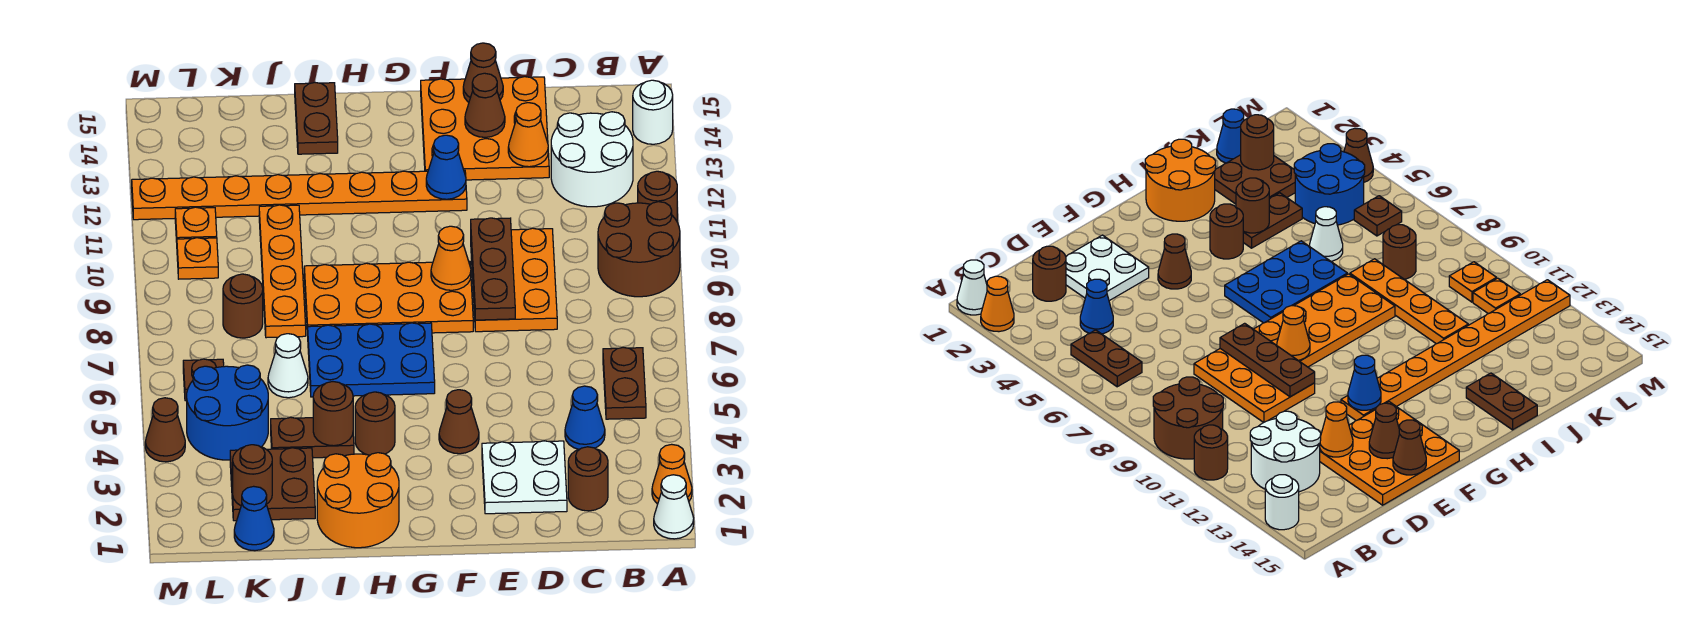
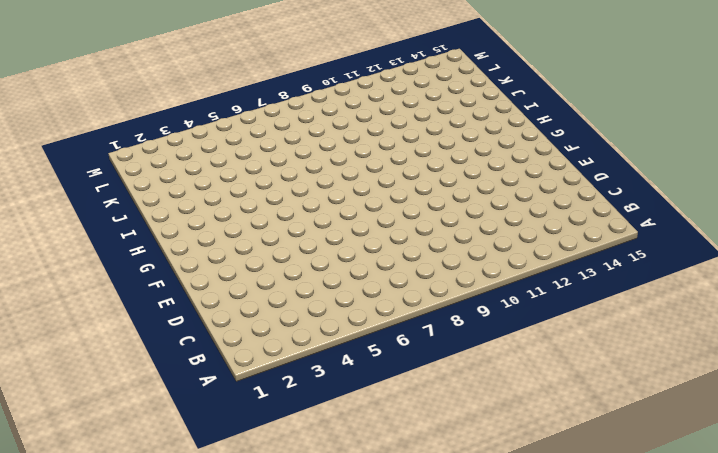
none -> white cone A1 level 1
none -> orange cone A2 level 1
none -> brown round brick A9:B10 level 1
none -> brown round brick A11 level 1

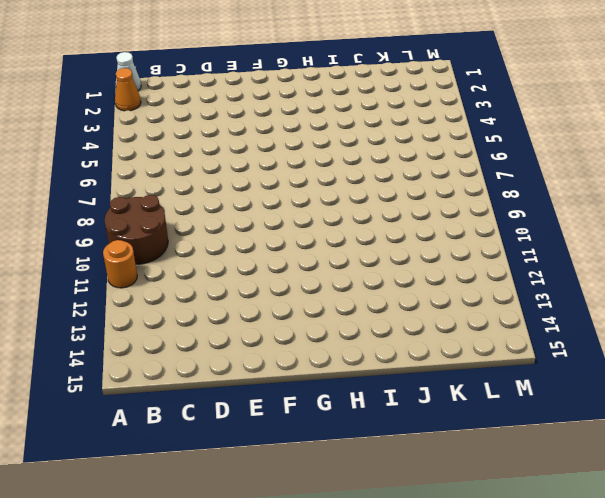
orange round brick A11 level 1 -> brown round brick A11 level 1
none -> white round brick A14 level 1
none -> brown plate B5:B6 level 1
none -> white round brick B12:C13 level 1
none -> brown round brick C2 level 1

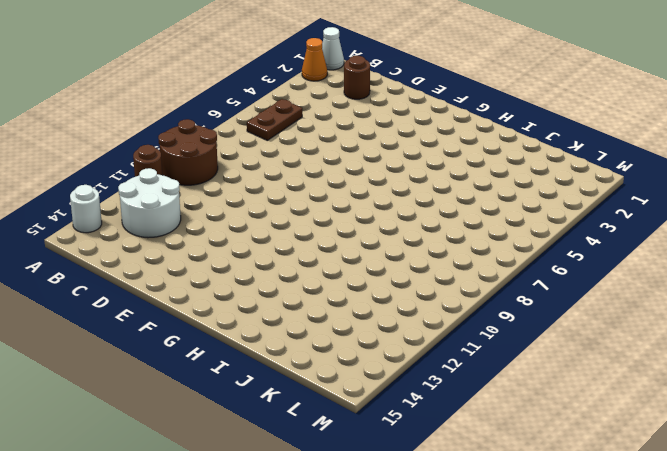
none -> blue cone C4 level 1
none -> white plate D2:E3 level 1
none -> orange plate D8:E10 level 1
none -> orange plate D13:F15 level 1

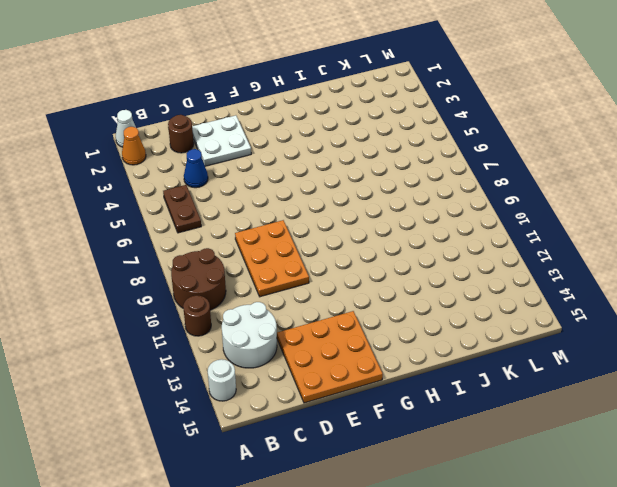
none -> brown cone F4 level 1
none -> orange plate F8:I9 level 1
none -> orange plate F12:M12 level 1
none -> blue plate G6:I7 level 1

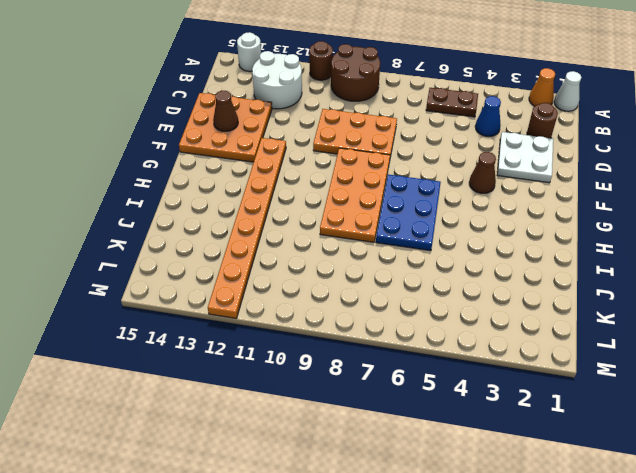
none -> orange round brick H1:I2 level 1
none -> brown round brick H4 level 1
none -> brown plate I4:J4 level 1
none -> brown plate I14:I15 level 1

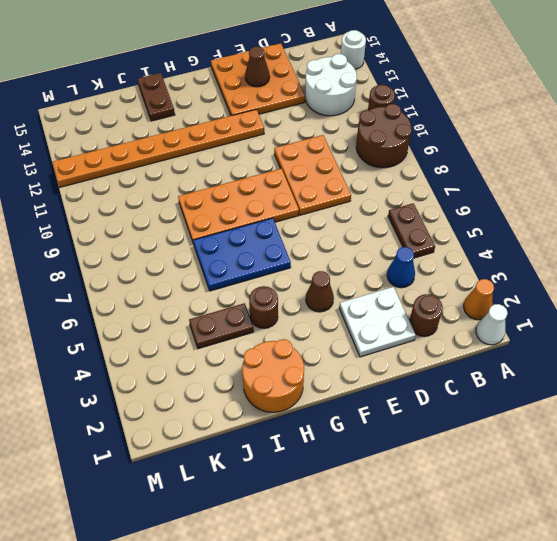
none -> brown plate J2:K3 level 1
none -> white cone J6 level 1
none -> orange plate J8:J11 level 1
none -> blue cone K1 level 1

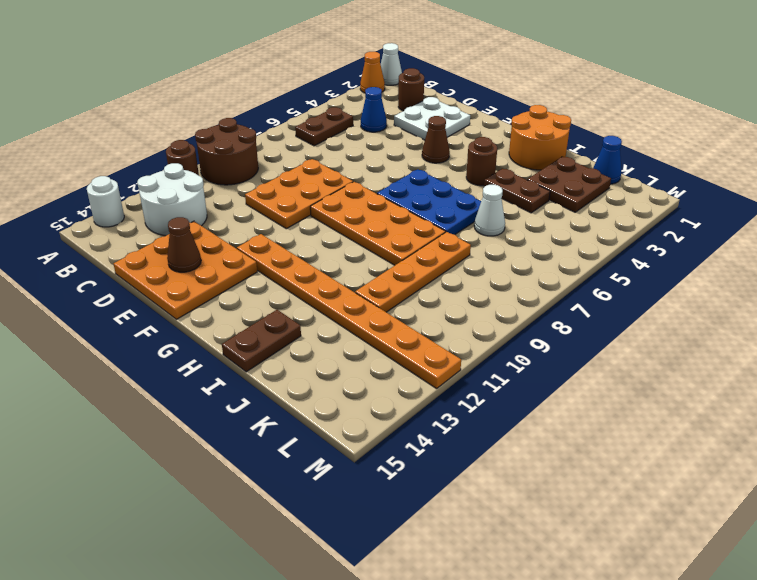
none -> blue round brick K4:L5 level 1
none -> brown round brick K8 level 1
none -> brown plate L6 level 1
none -> orange plate L10 level 1

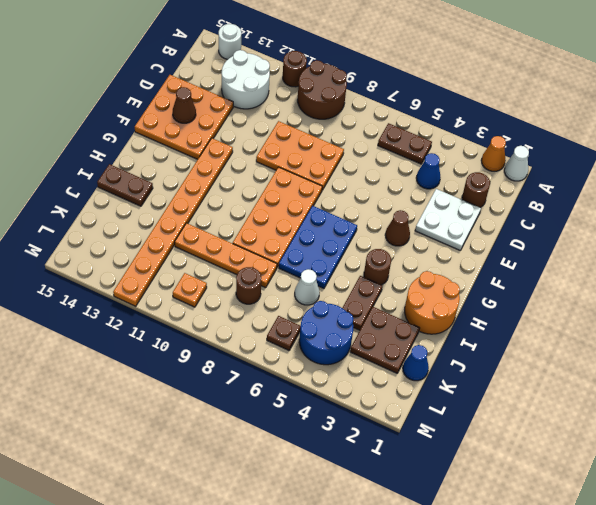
none -> orange plate L11 level 1
none -> brown cone M4 level 1
none -> orange cone D13 level 2
none -> brown plate E8:E10 level 2

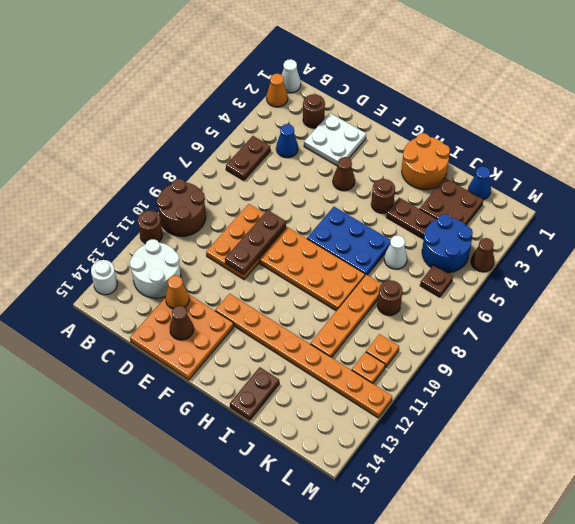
none -> brown cone E15 level 2
none -> orange cone F9 level 2
none -> blue cone F12 level 2
none -> brown round brick I4 level 2

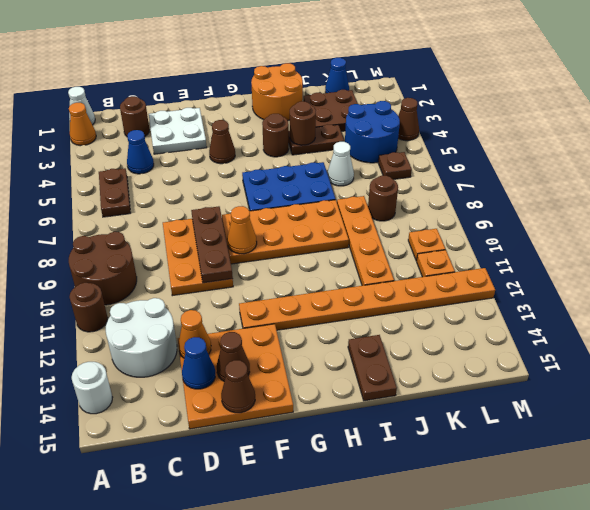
blue cone D14 level 2 -> blue cone F12 level 2
none -> brown round brick K2 level 2

